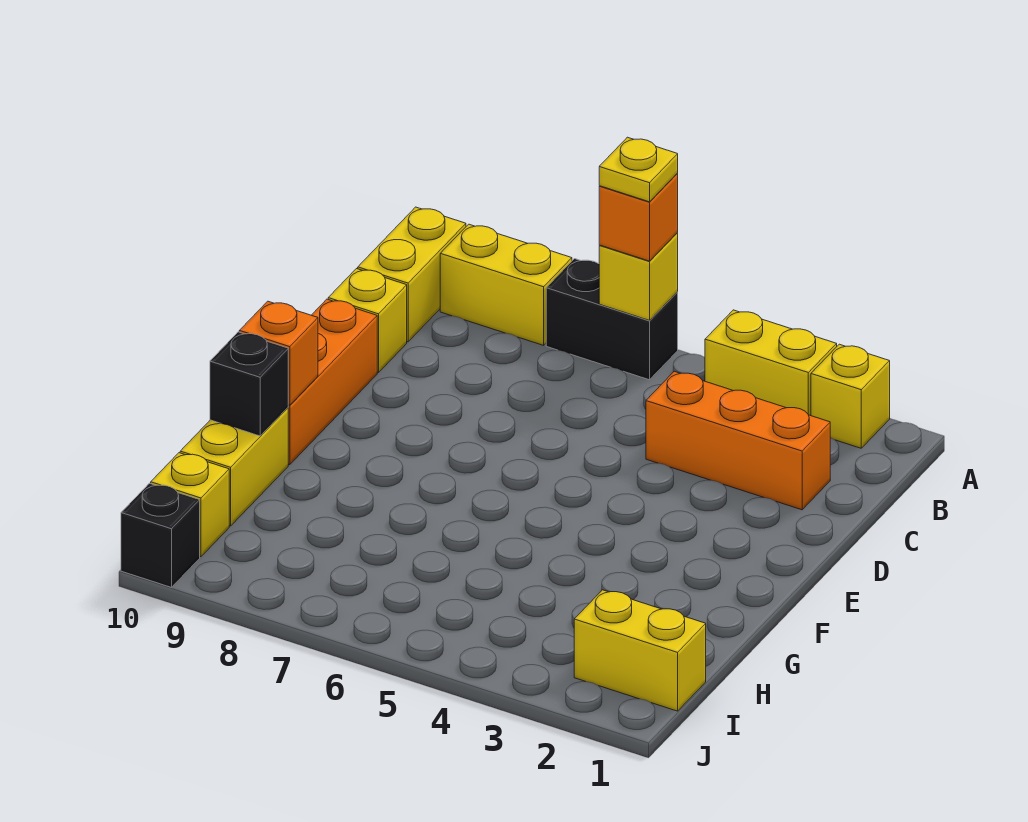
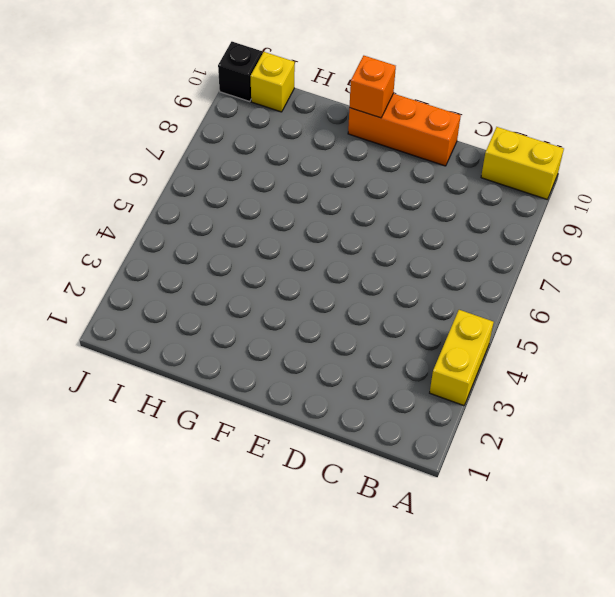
none -> yellow brick A2 level 1
none -> black brick A6:A7 level 1
none -> yellow brick A8:A9 level 1

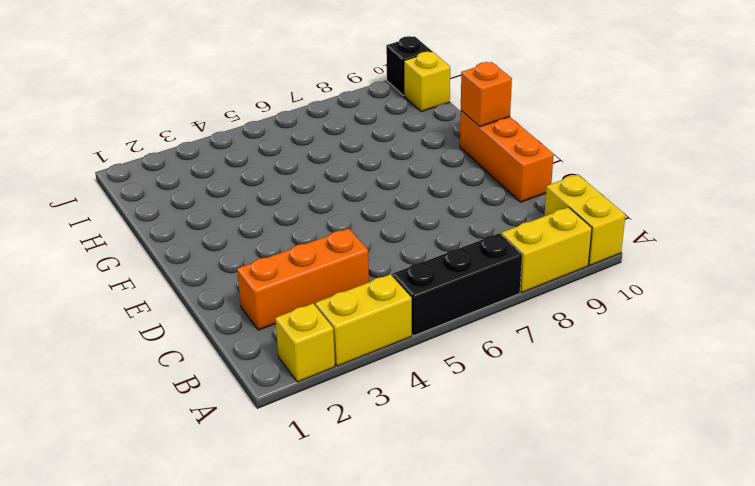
black brick A5:A7 level 1 -> black brick A6:A7 level 1
none -> yellow brick C10 level 1
none -> yellow brick G10:H10 level 1
none -> yellow brick I1:I2 level 1

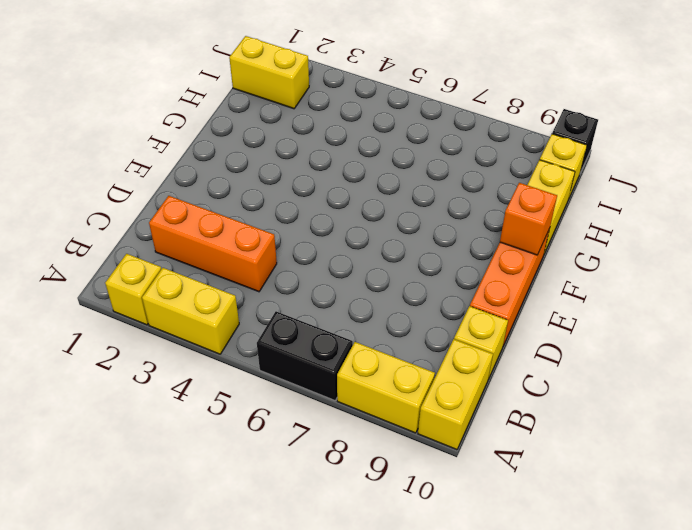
none -> yellow brick A6 level 2
none -> black brick G10 level 2
none -> orange brick A6 level 3

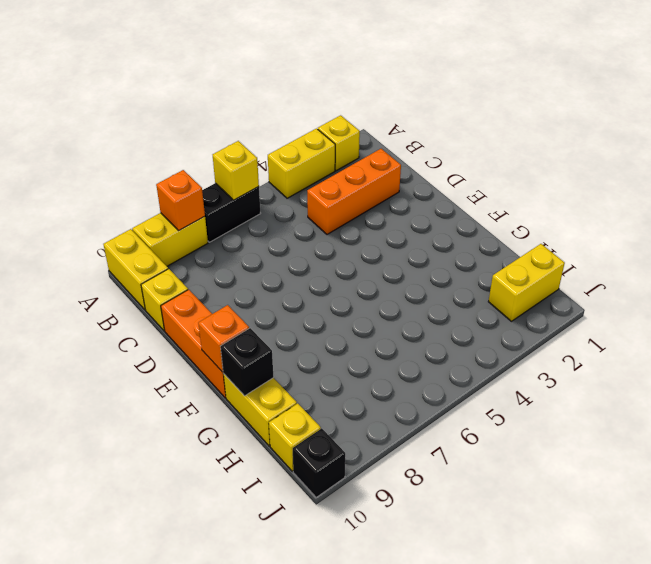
orange brick A8 level 2 -> orange brick A6 level 3
none -> yellow plate A6 level 4

